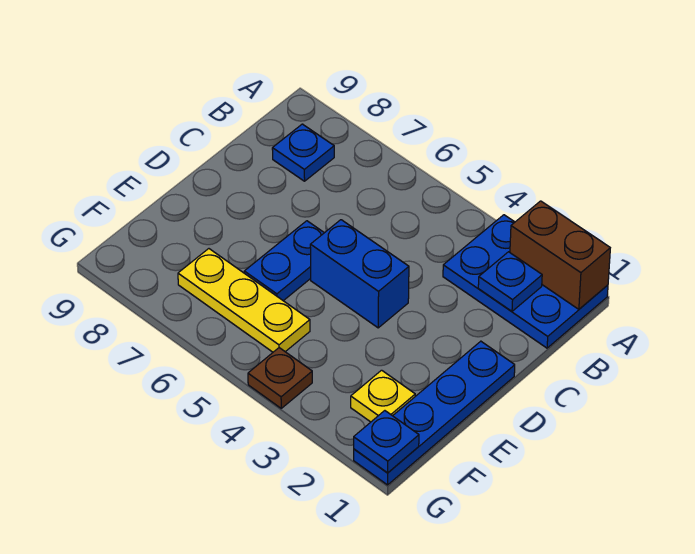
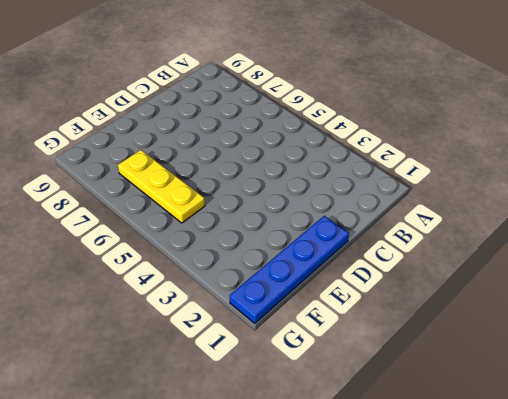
none -> blue plate A1:B3 level 1
none -> blue plate B8 level 1

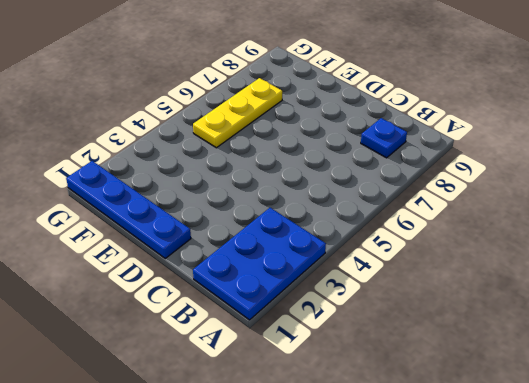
none -> blue brick D4:D5 level 1
none -> blue plate D6:E6 level 1

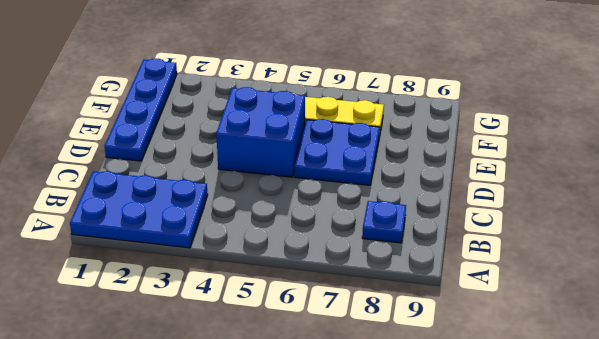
blue brick D4:E5 level 1 -> blue brick D4:D5 level 1
blue plate D6:E7 level 1 -> blue plate D6:E6 level 1
none -> yellow plate F2 level 1
none -> brown plate G4 level 1

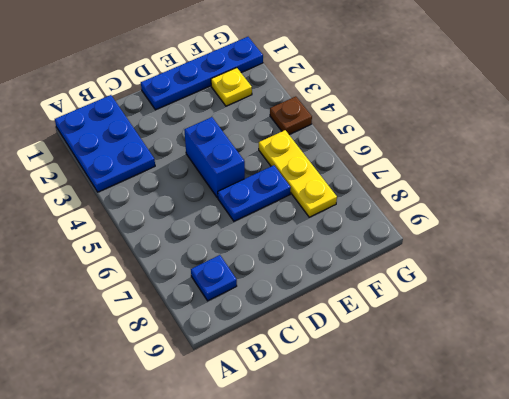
none -> brown brick A1:A2 level 2
none -> blue plate B2 level 2

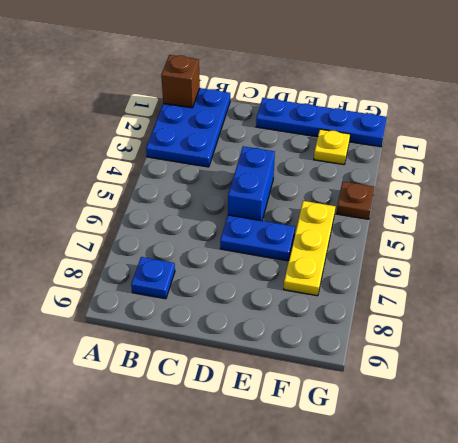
brown brick A1 level 2 -> brown brick A1:A2 level 2
none -> blue plate B2 level 2
none -> blue plate G1 level 2

